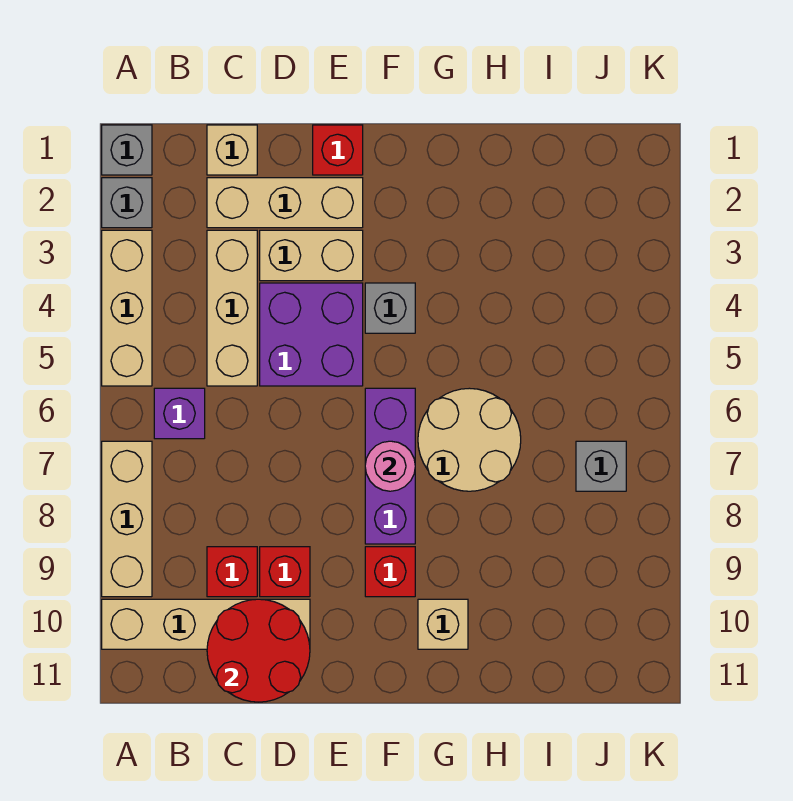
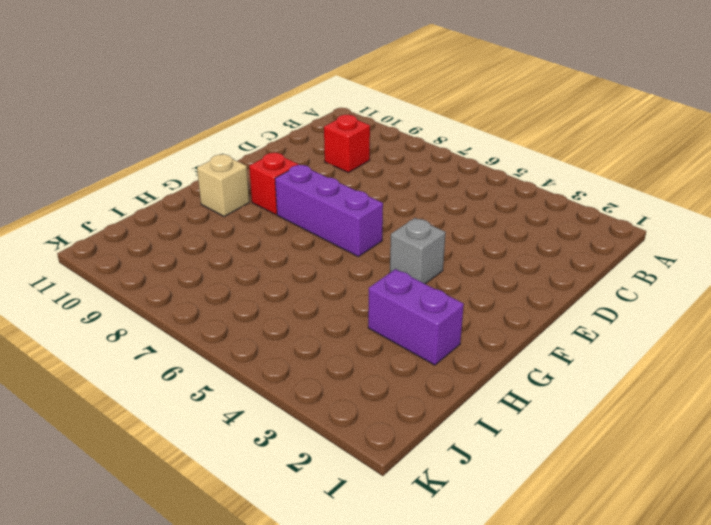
purple brick H2:H3 level 1 -> none
none -> grey brick A1 level 1
none -> grey brick A2 level 1
none -> tan brick A3:A5 level 1

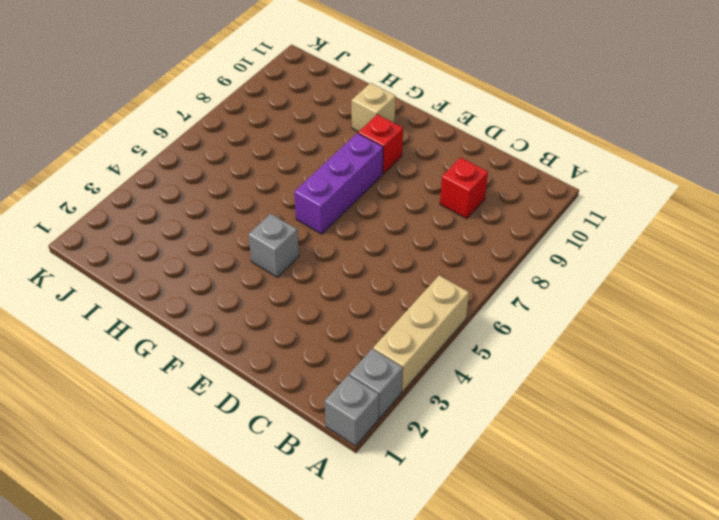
none -> tan brick A7:A9 level 1
none -> tan brick A10:D10 level 1
none -> purple brick B6 level 1

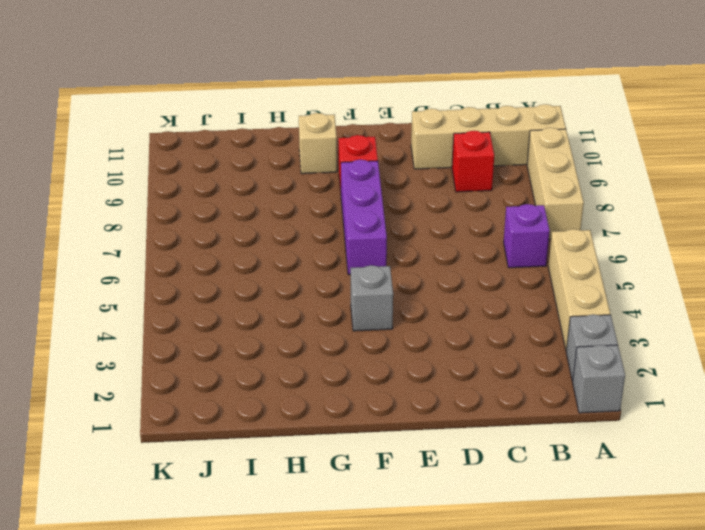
none -> tan brick C1 level 1
none -> tan brick C2:E2 level 1
none -> tan brick C3:C5 level 1

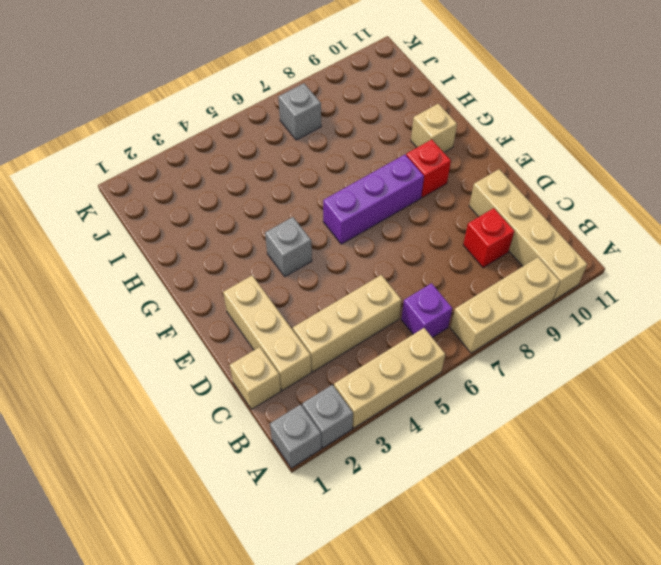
none -> tan brick D3:E3 level 1
none -> purple brick D4:E5 level 1
none -> red brick D9 level 1

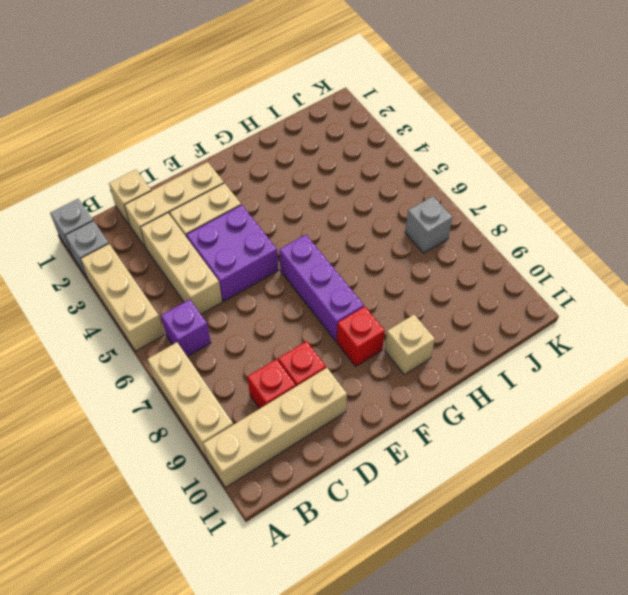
none -> red brick E1 level 1
none -> grey brick F4 level 1
none -> tan round brick G6:H7 level 1

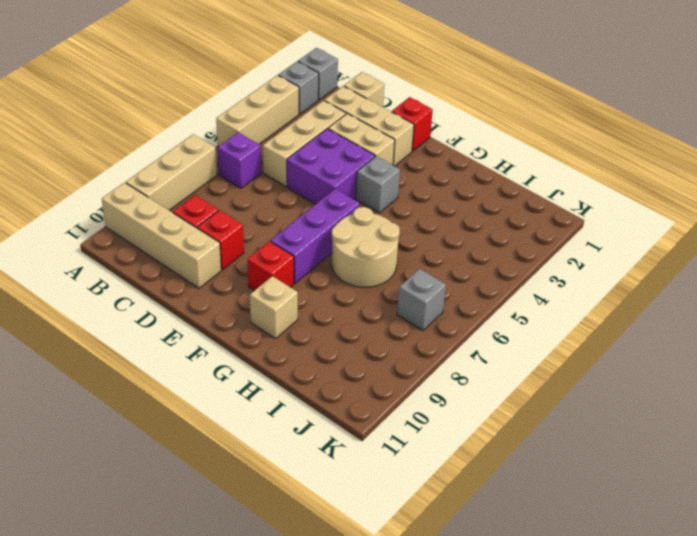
none -> red round brick C10:D11 level 2
none -> pink round brick F7 level 2

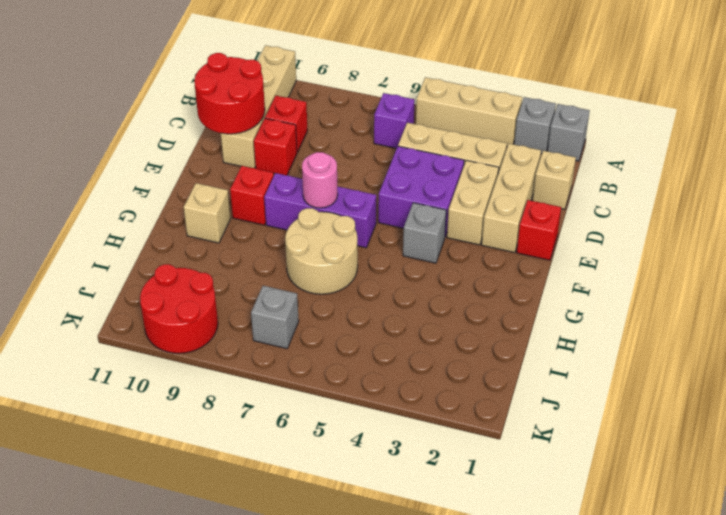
red round brick J9:K10 level 1 -> none
none -> tan brick A7:A9 level 1

